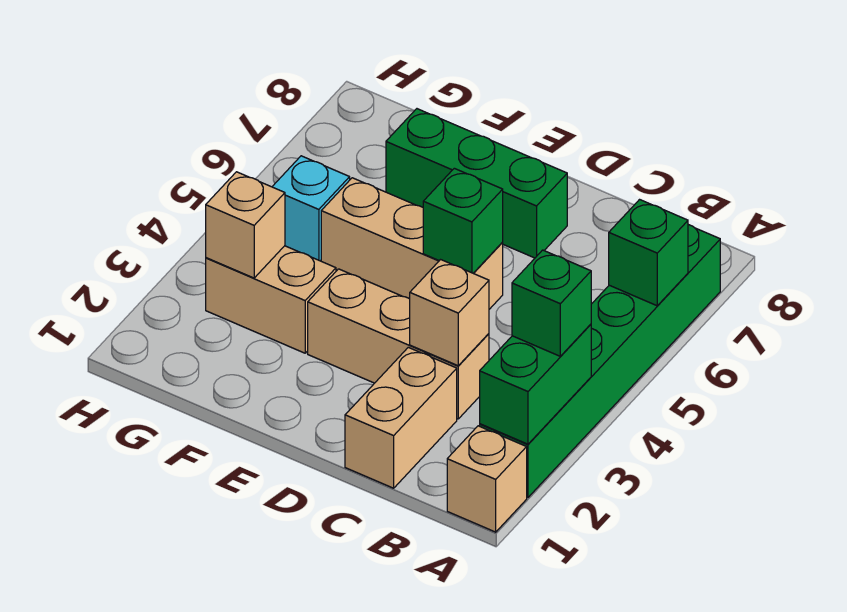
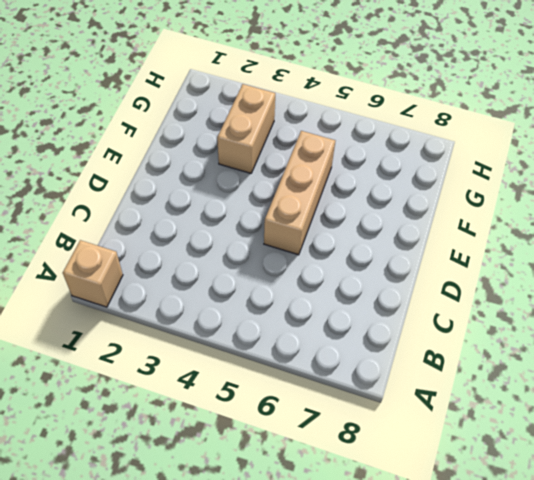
none -> green brick A2:A7 level 1
none -> tan brick C1:C2 level 1
none -> tan brick C3:E3 level 1

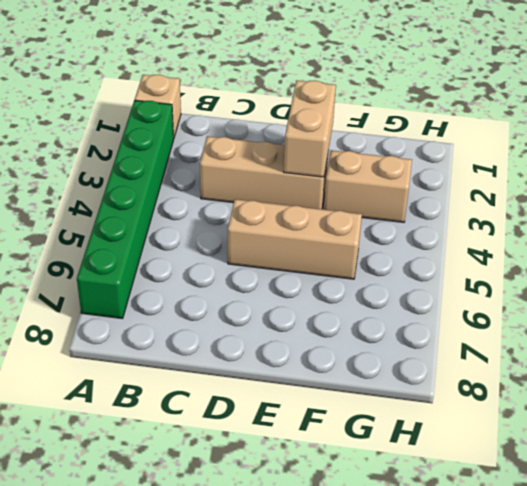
tan brick E2:E3 level 2 -> tan brick C1:C2 level 1
none -> green brick D7:F7 level 1
none -> cyan brick G5 level 1
none -> green brick A2:A3 level 2

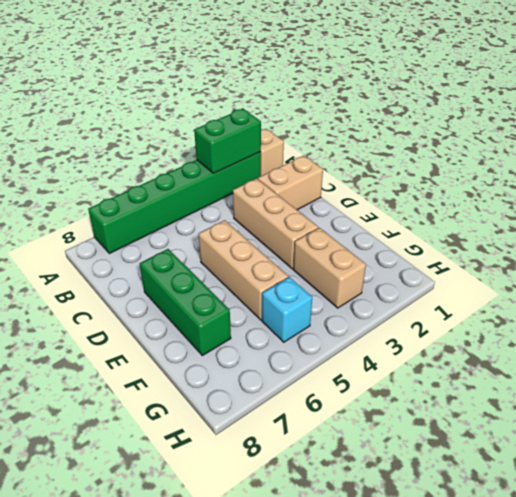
none -> green brick A6 level 2
none -> tan brick C3 level 2
none -> green brick D5 level 2

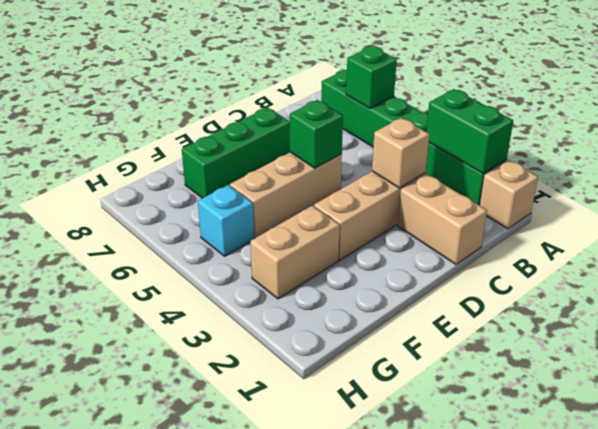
none -> tan brick G3 level 2
none -> green brick A3 level 3

